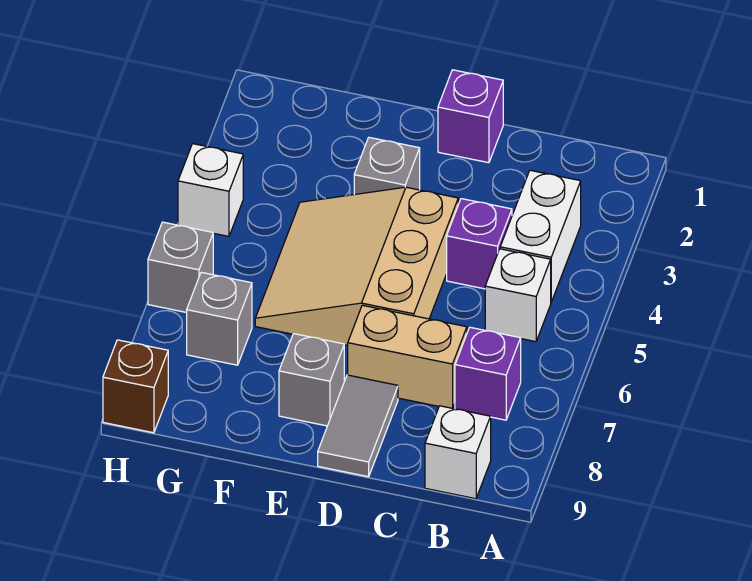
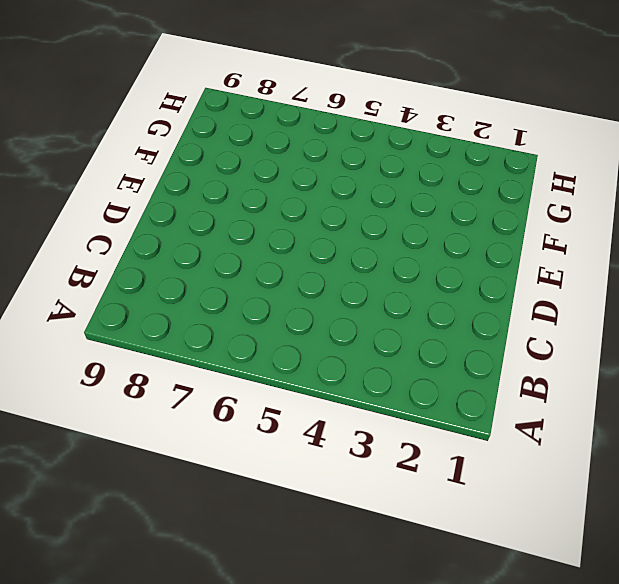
none -> white brick B3:B4 level 1
none -> white brick B5 level 1
none -> purple brick B7 level 1

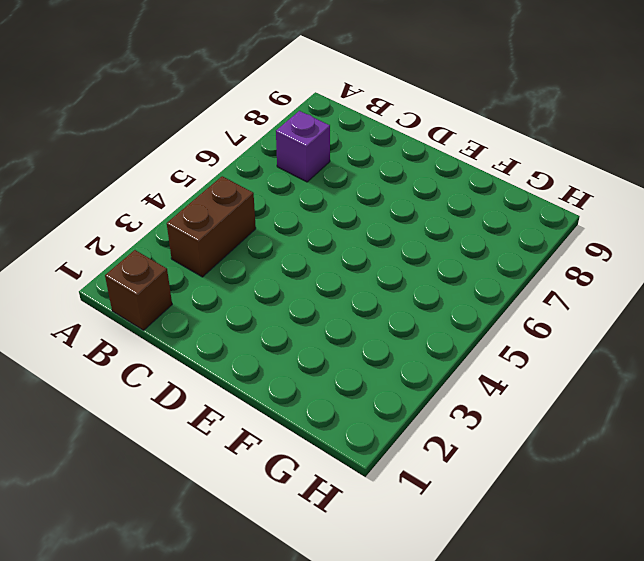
brown brick B1 level 1 -> brown brick H9 level 1
brown brick B3:B4 level 1 -> white brick B3:B4 level 1
none -> white brick B5 level 1
none -> white brick B9 level 1
none -> purple brick C4 level 1

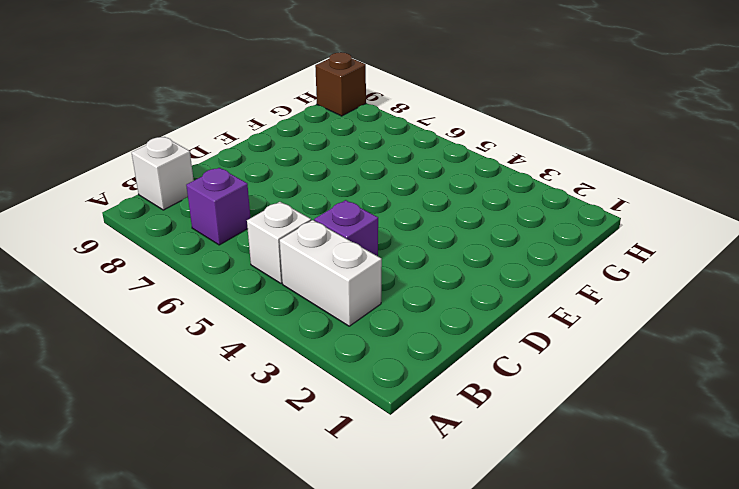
none -> tan brick C7:D7 level 1
none -> purple brick D1 level 1
none -> tan slope D4:F6 level 1 top D

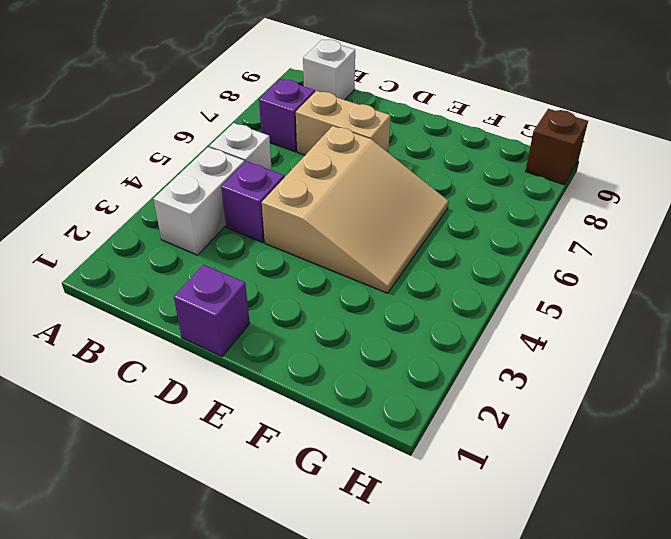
none -> grey tile D8:D9 level 1
none -> grey brick E3 level 1
none -> grey brick E8 level 1

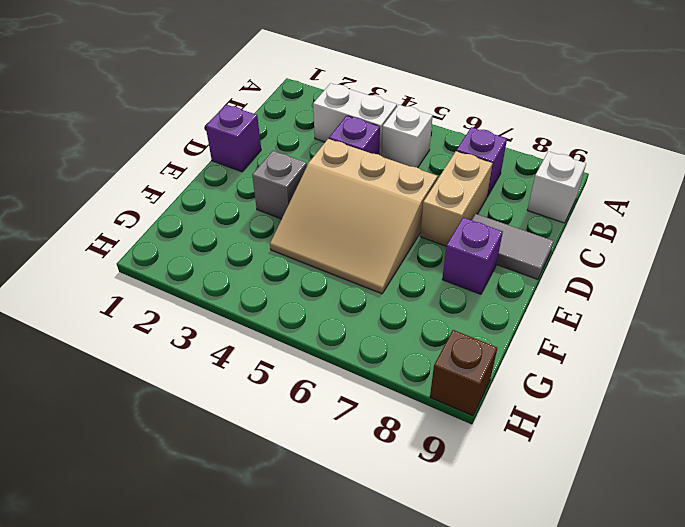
purple brick E8 level 1 -> grey brick E8 level 1
none -> grey brick G7 level 1
none -> white brick H4 level 1
none -> grey brick H6 level 1

